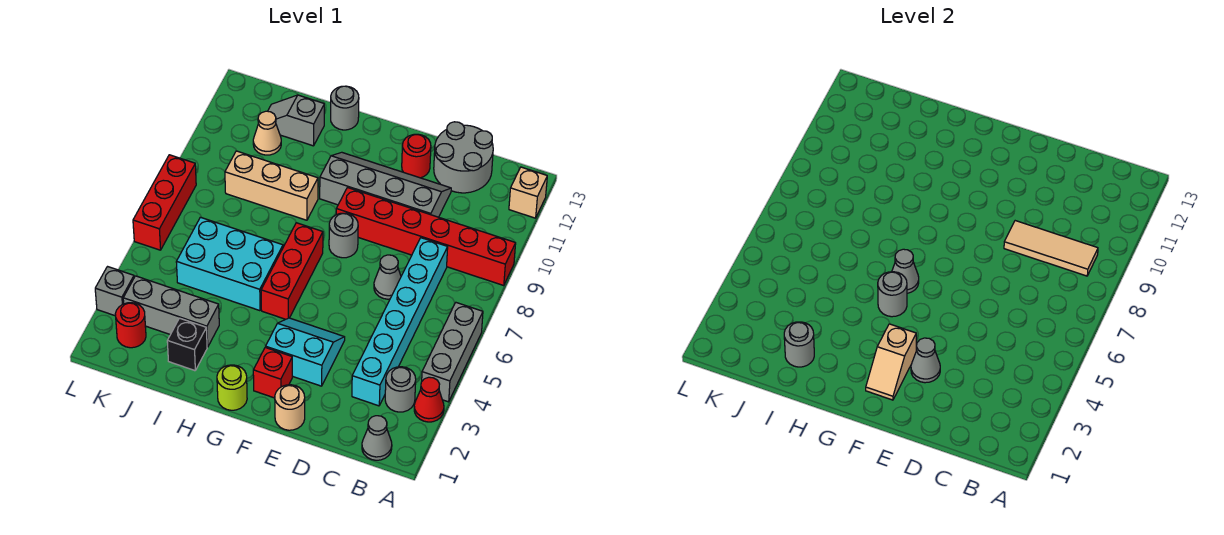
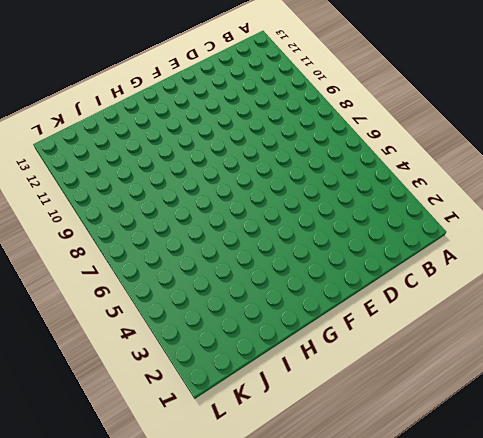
none -> red cone A3 level 1
none -> grey brick A4:A6 level 1
none -> red brick A9:F9 level 1
none -> tan brick A12 level 1

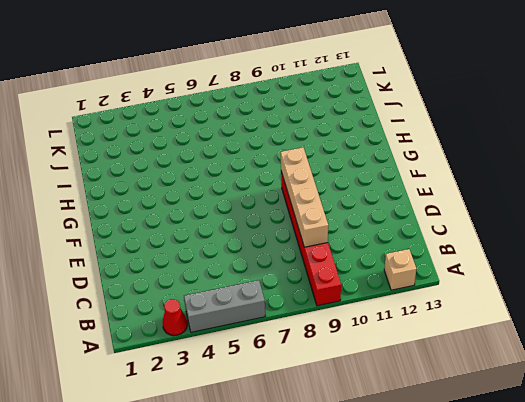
tan brick C9:F9 level 2 -> tan tile B9:D9 level 2
none -> grey cone B1 level 1
none -> grey round brick B3 level 1
none -> cyan brick C3:C8 level 1
none -> grey round brick C12:D13 level 1

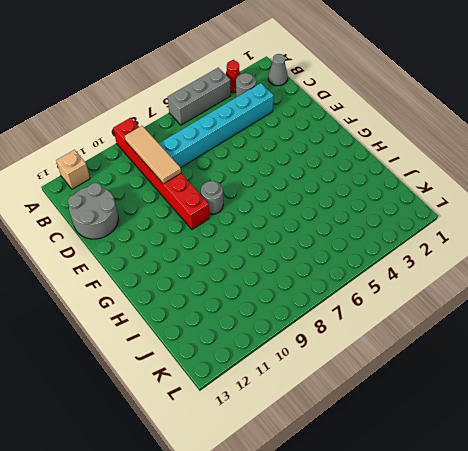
none -> grey cone D7 level 1
none -> grey slope D10:G11 level 1 top 10
none -> tan round brick E1 level 1
none -> cyan slope E3:F4 level 1 top 3

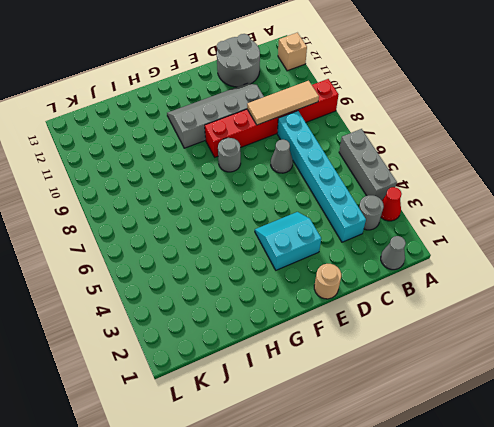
none -> red round brick E12 level 1
none -> red brick F2 level 1
none -> lime round brick G1 level 1
none -> red brick G5:G7 level 1

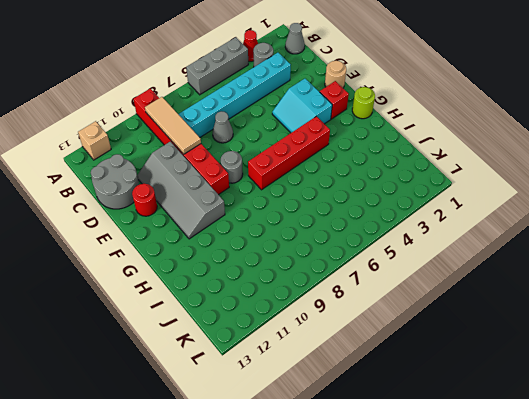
red brick G4:G7 level 1 -> red brick G5:G7 level 1
none -> cyan brick H5:J6 level 1
none -> tan brick H9:J9 level 1
none -> grey round brick H13 level 1
none -> black brick I2 level 1

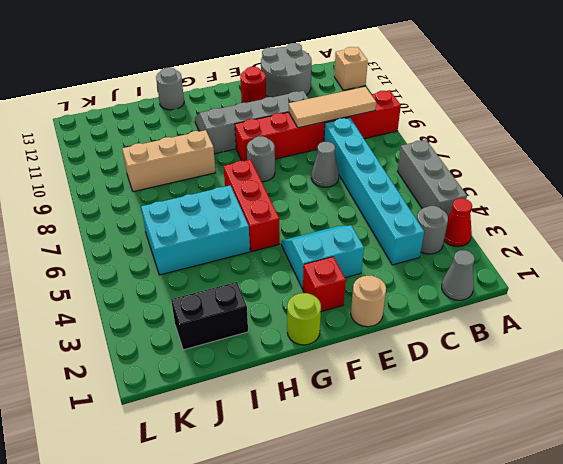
black brick I2:J2 level 1 -> black brick I2 level 1
none -> grey brick I3:K3 level 1
none -> grey slope I12:J12 level 1 top I
none -> tan cone J11 level 1
none -> red round brick K2 level 1

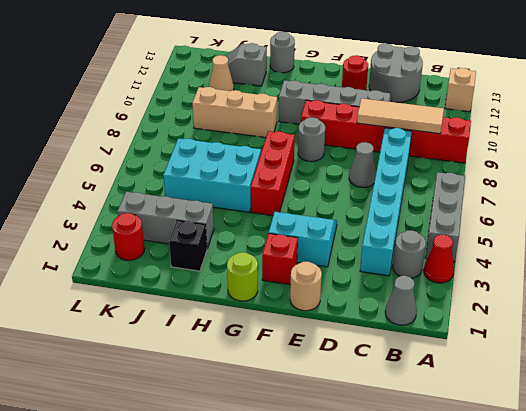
none -> grey brick L3 level 1
none -> red brick L6:L8 level 1
none -> grey cone E3 level 2
none -> tan slope F2:F3 level 2 top 3

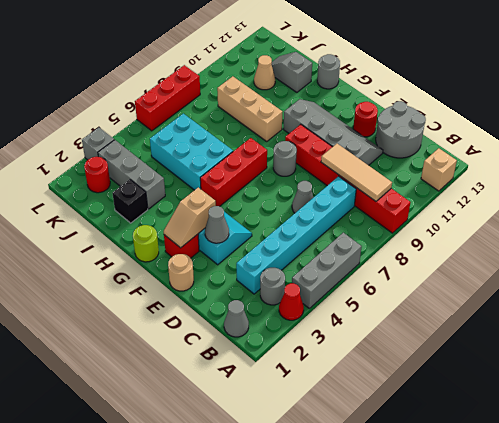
none -> grey round brick G5 level 2
none -> grey cone G6 level 2
none -> grey round brick I2 level 2

